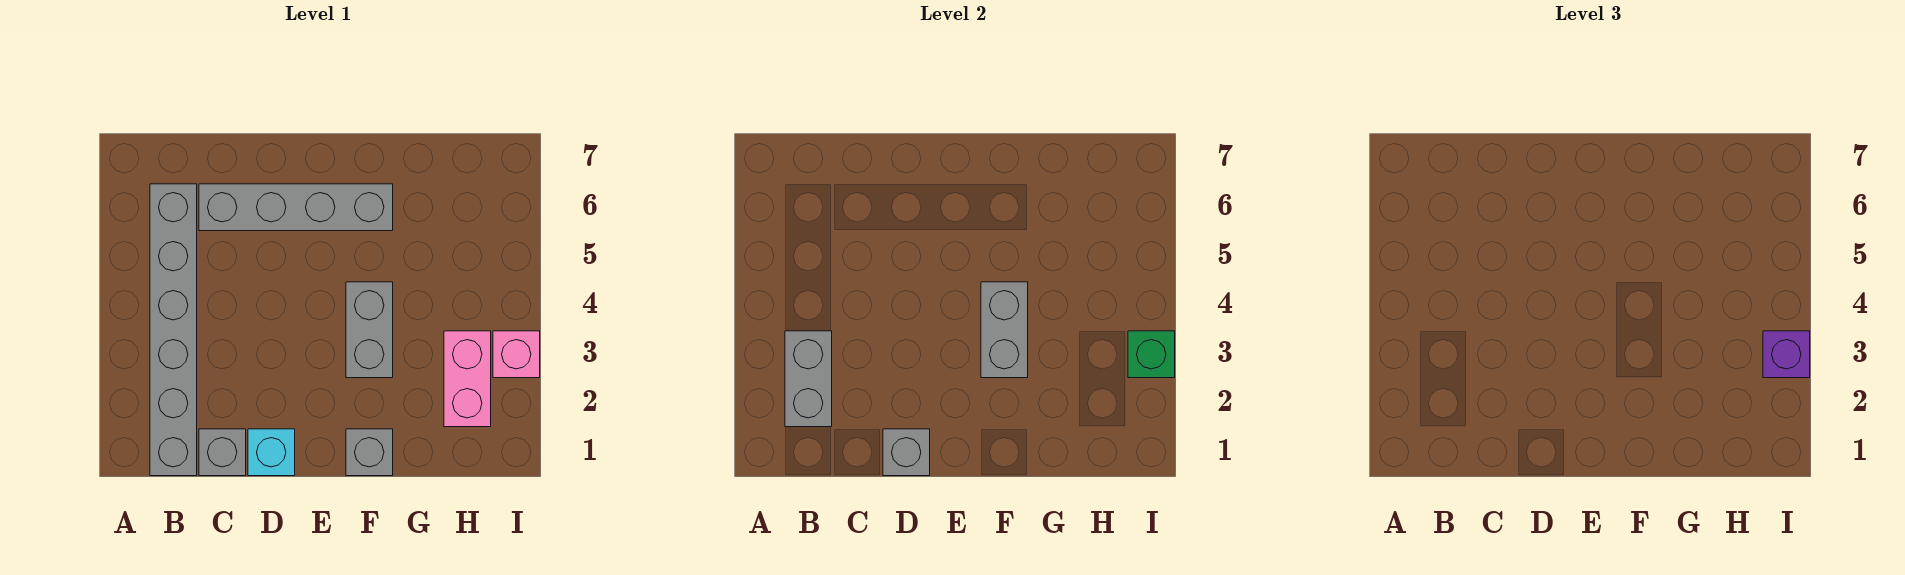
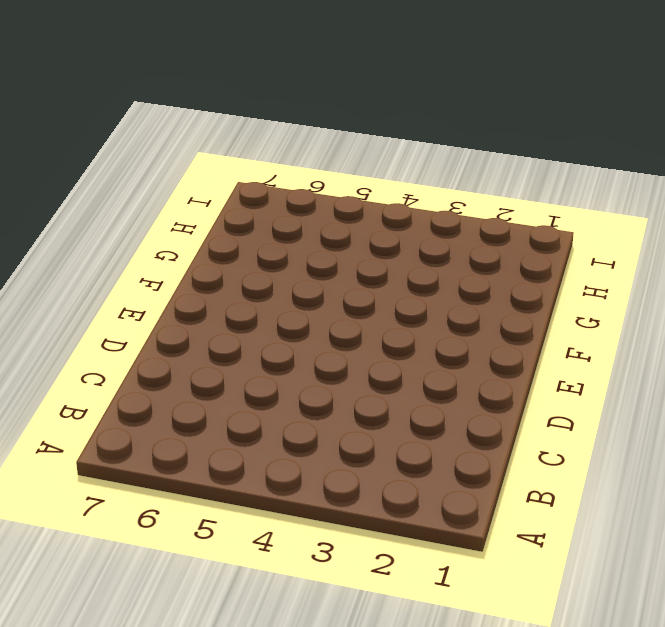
none -> grey brick B1:B6 level 1
none -> grey brick C1 level 1
none -> grey brick C6:F6 level 1

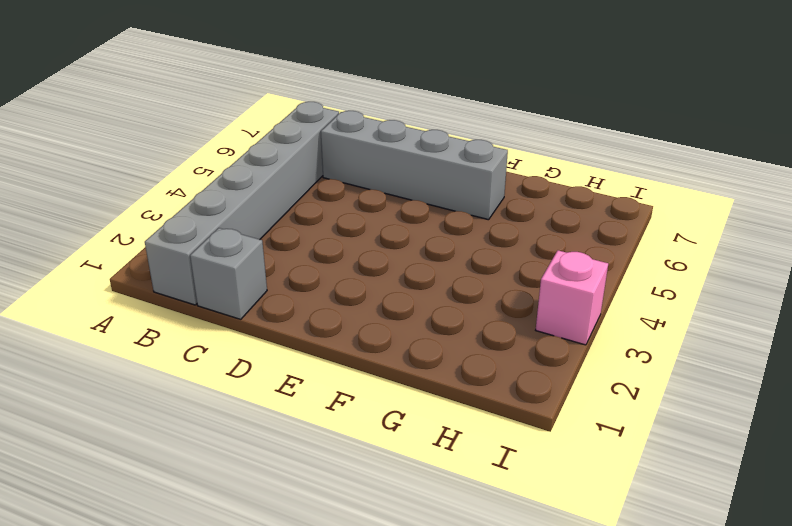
none -> cyan brick D1 level 1
none -> grey brick F1 level 1
none -> grey brick F3:F4 level 1

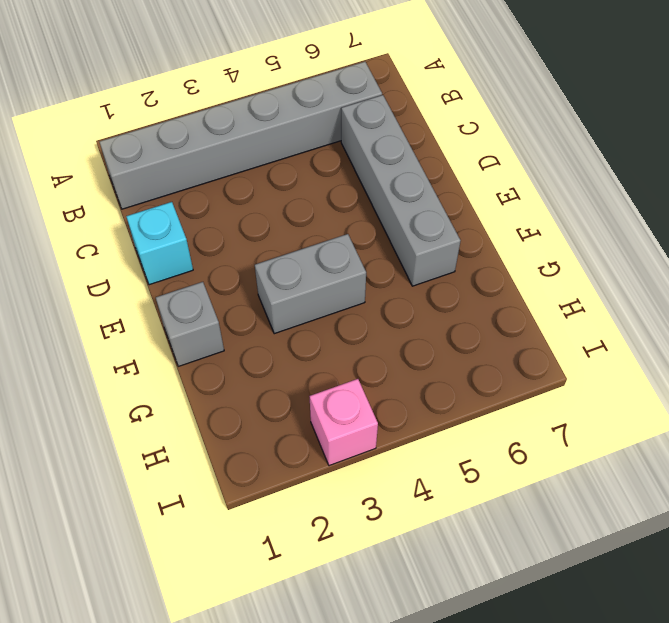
none -> grey brick C1 level 1
none -> pink brick H2:H3 level 1
none -> grey brick B2:B3 level 2

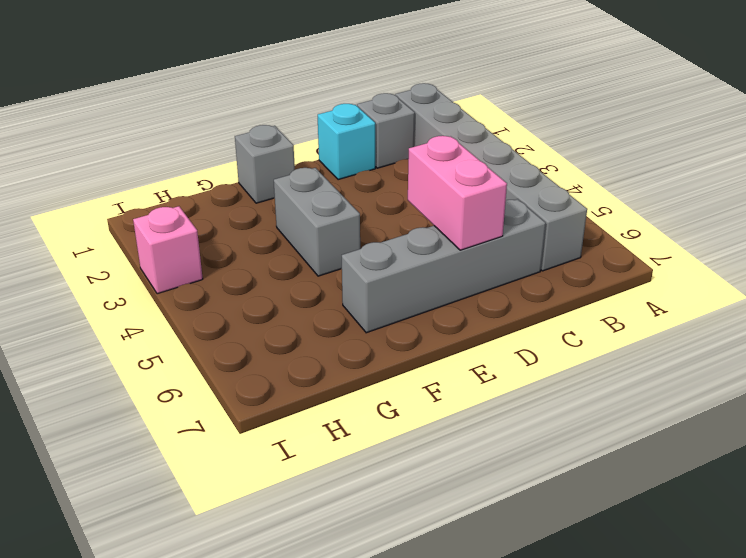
pink brick D5:D6 level 2 -> pink brick H2:H3 level 1
none -> grey brick B2:B3 level 2
none -> grey brick D1 level 2
none -> grey brick F3:F4 level 2

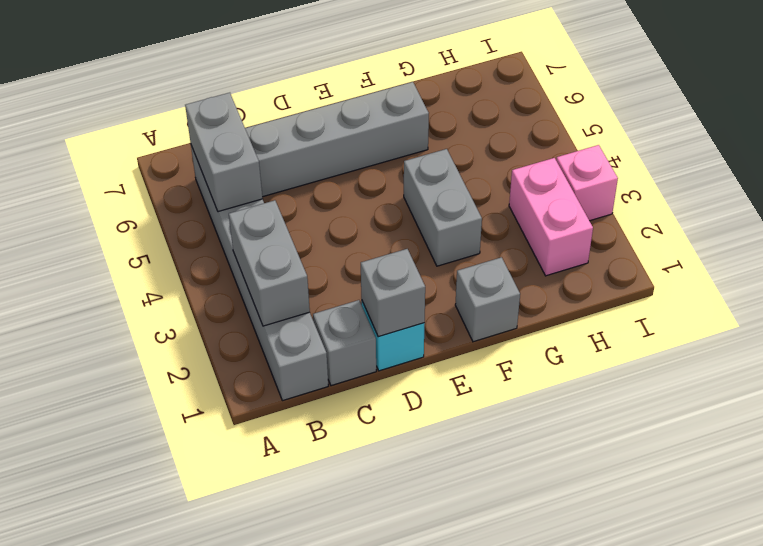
grey brick B5:B6 level 2 -> grey brick F3:F4 level 2
none -> green brick I3 level 2
none -> purple brick I3 level 3

